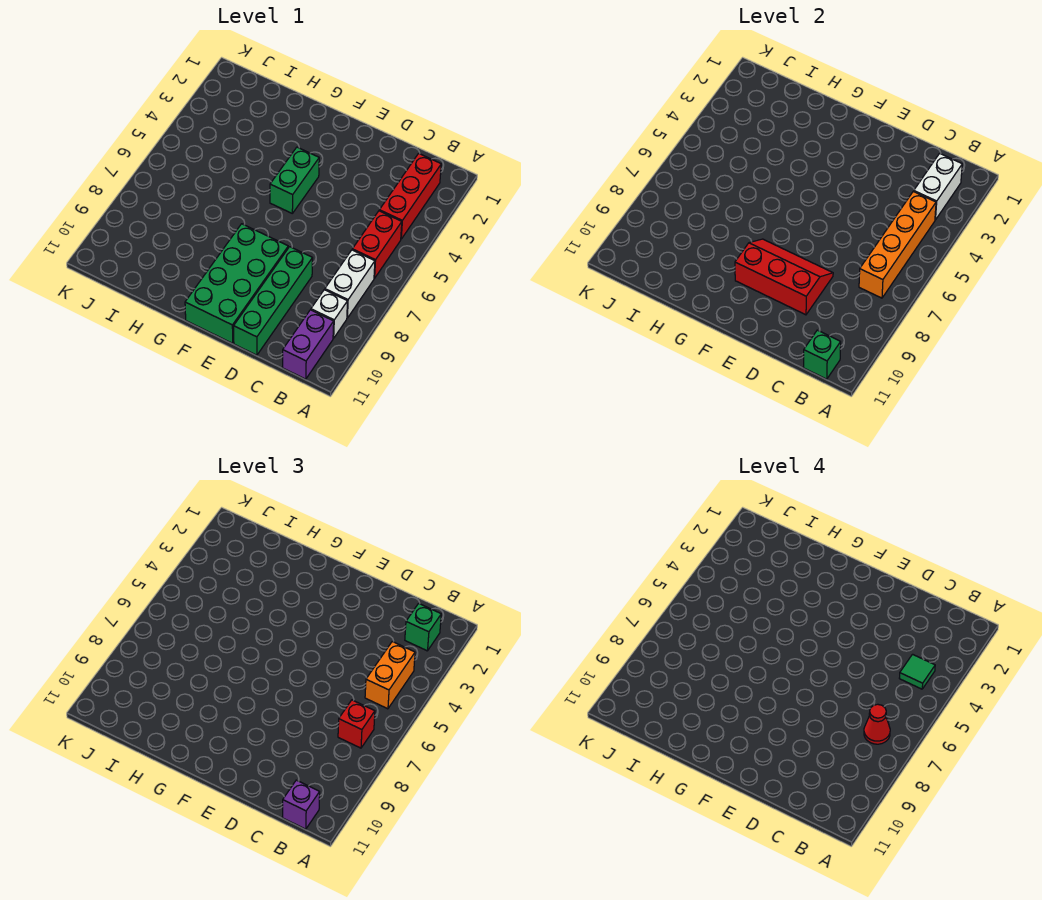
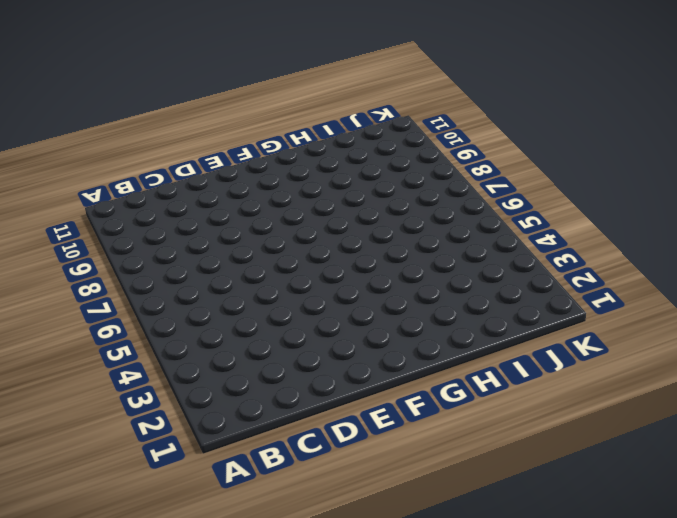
none -> red brick B2:B4 level 1
none -> red brick B5:B6 level 1
none -> white brick B7:B8 level 1

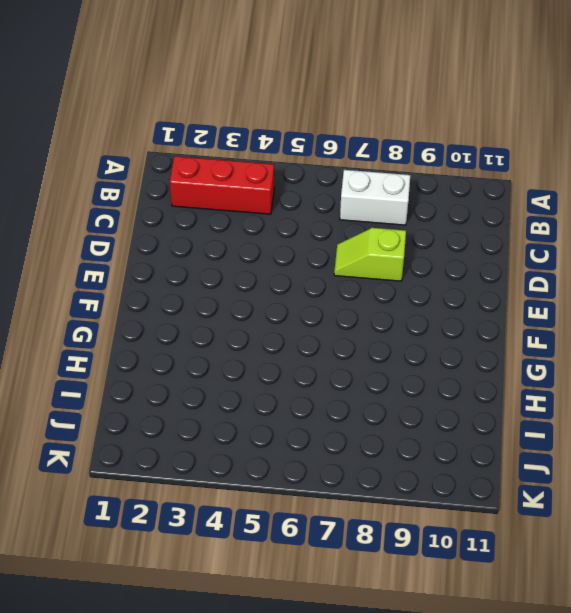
lime slope D7:D8 level 1 top 8 -> green brick D8:D11 level 1
none -> red brick B5:B6 level 1
none -> white brick B9 level 1
none -> purple brick B10:B11 level 1

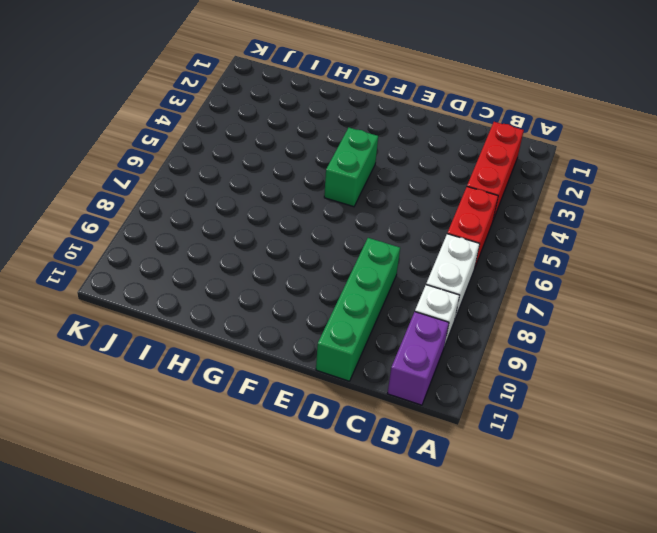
none -> green brick E8:F11 level 1
none -> white brick B2:B3 level 2
none -> orange brick B4:B7 level 2

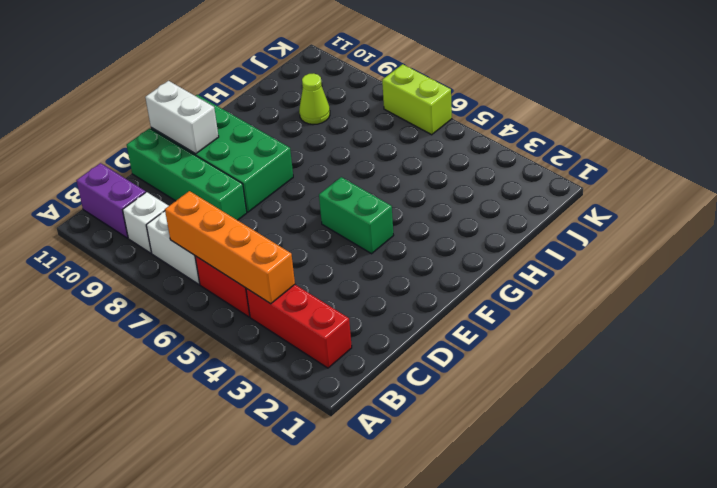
white brick E10:E11 level 2 -> white brick B2:B3 level 2
lime cone I9 level 1 -> none
lime brick K6:K7 level 1 -> none
none -> green brick B11 level 2
none -> red slope D8:F9 level 2 top 9
none -> green brick B2 level 3

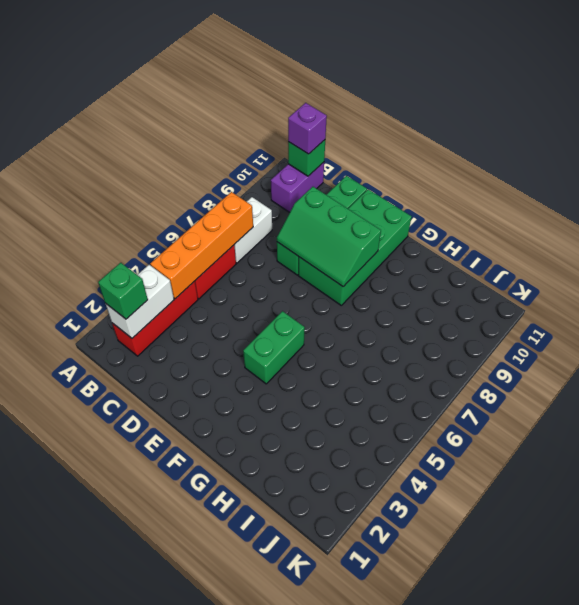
green slope D8:F9 level 2 top 9 -> red slope D8:F9 level 2 top 9
none -> white brick B9 level 1
none -> orange brick B4:B5 level 3
none -> red brick B7 level 3

